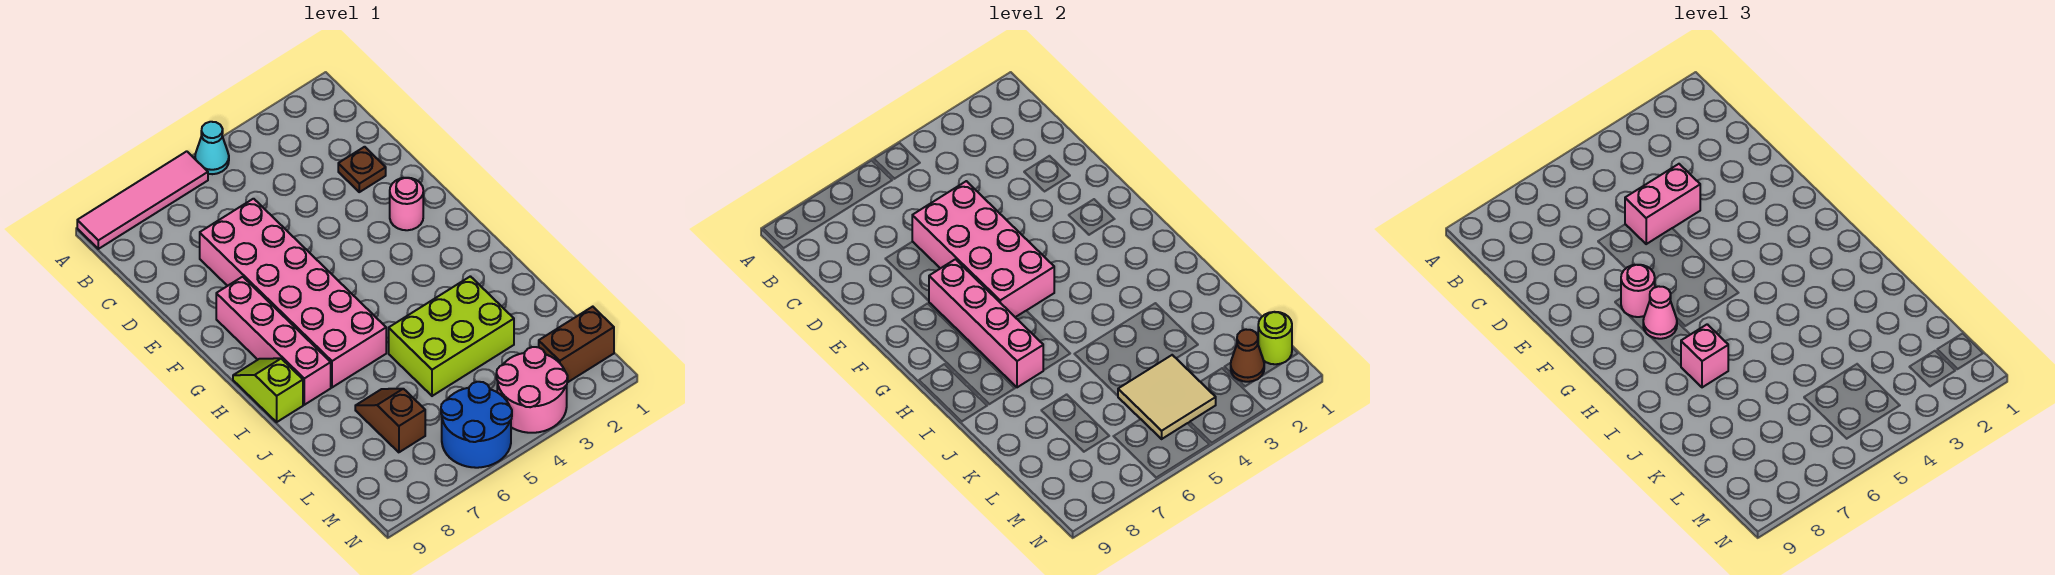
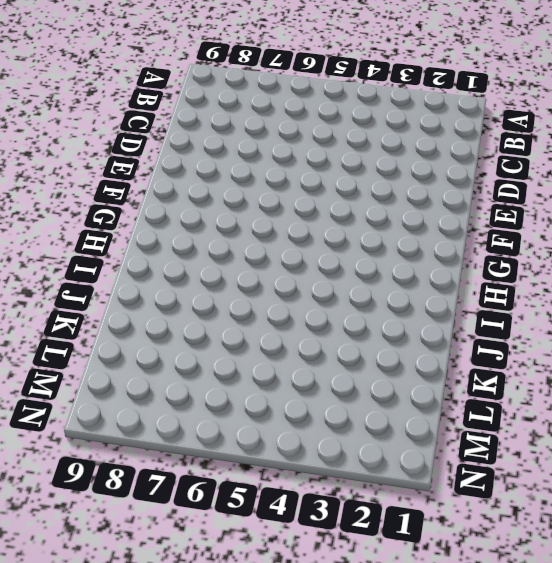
none -> cyan cone A5 level 1
none -> pink tile A6:A9 level 1
none -> brown plate D2 level 1

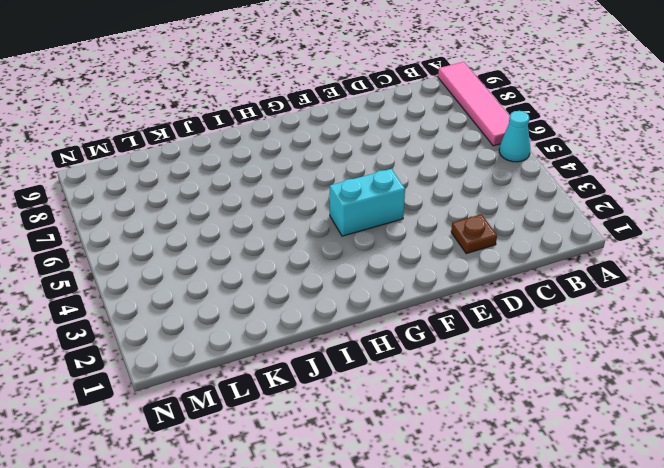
cyan brick F4:G4 level 1 -> none
none -> pink brick D6:I7 level 1
none -> pink round brick F2 level 1
none -> pink brick F8:I8 level 1

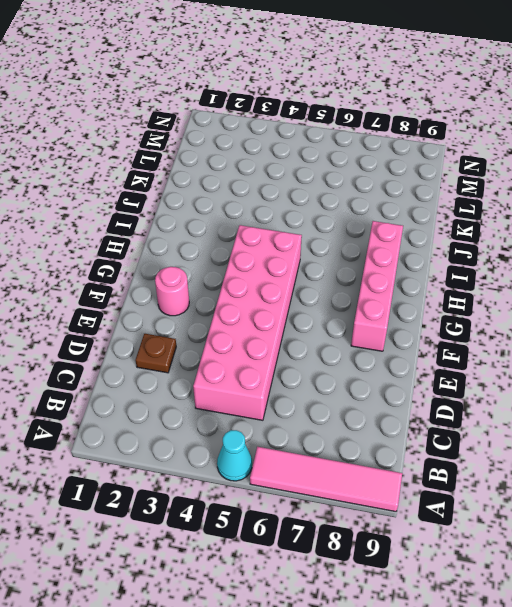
pink brick C4:H5 level 1 -> pink brick D6:I7 level 1
none -> lime slope H9:I9 level 1 top I
none -> lime brick J3:K5 level 1
none -> brown slope K7:L7 level 1 top L

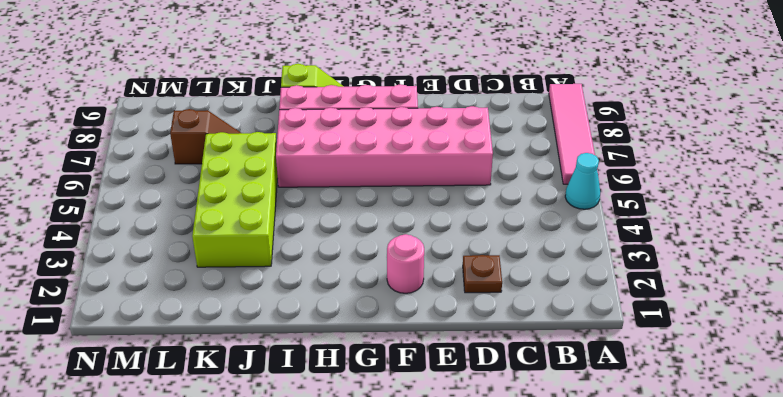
lime brick J3:K6 level 1 -> lime brick J3:K5 level 1
none -> brown brick M1:M2 level 1
none -> pink round brick M3:N4 level 1
none -> blue round brick M5:N6 level 1

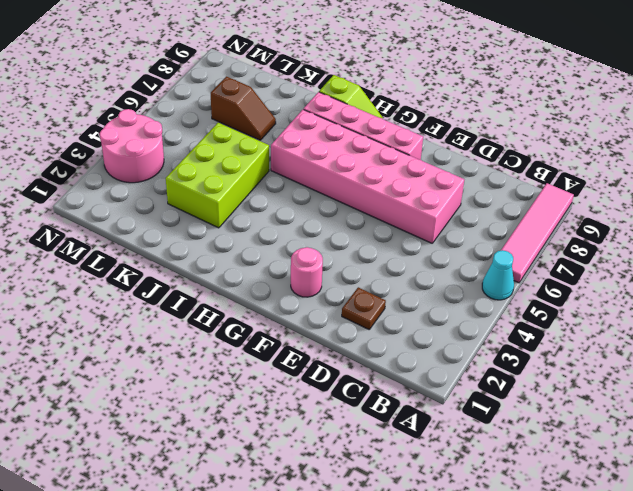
none -> brown brick M1:M2 level 1
none -> blue round brick M5:N6 level 1
none -> pink brick D5:G6 level 2

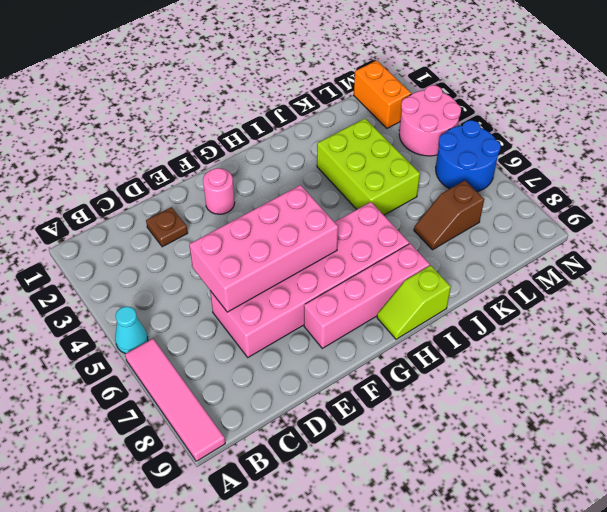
orange brick M1:M2 level 1 -> brown brick M1:M2 level 1
none -> pink brick F7:I7 level 2
none -> tan tile L4:M5 level 2
none -> lime round brick M1 level 2

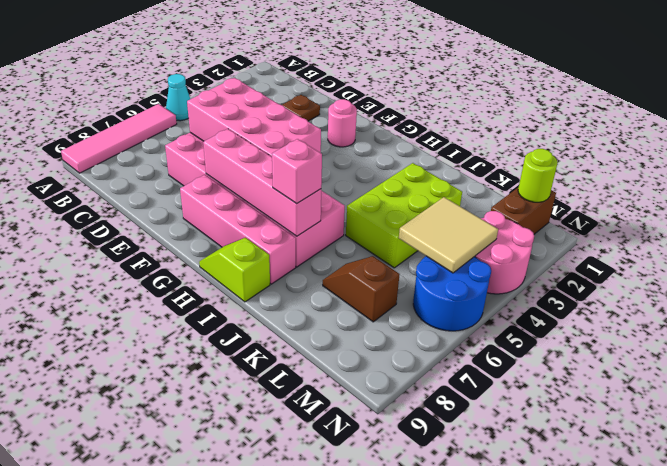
none -> brown cone M2 level 2
none -> pink brick D4:D5 level 3
none -> pink round brick F7 level 3

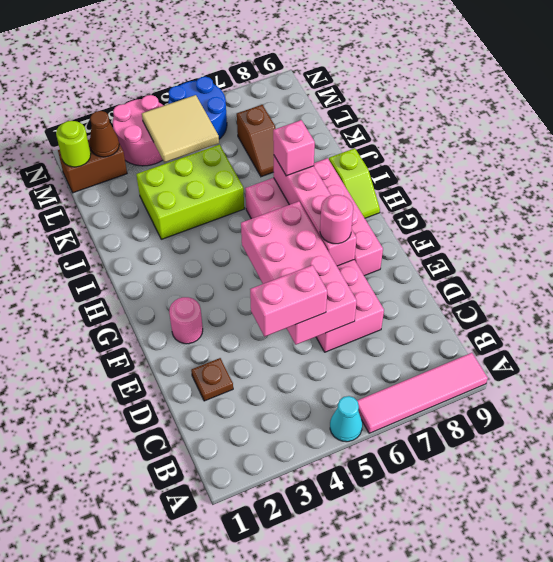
none -> pink cone G7 level 3

